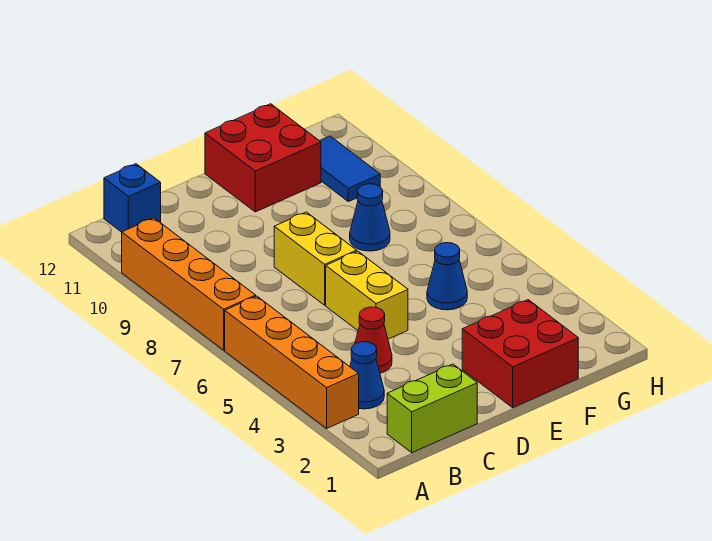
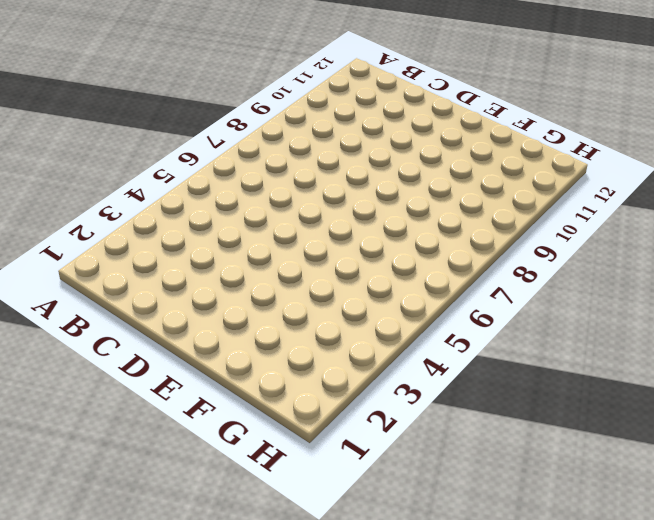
none -> orange brick A3:A6 level 1
none -> orange brick A7:A10 level 1
none -> lime brick B1:C1 level 1

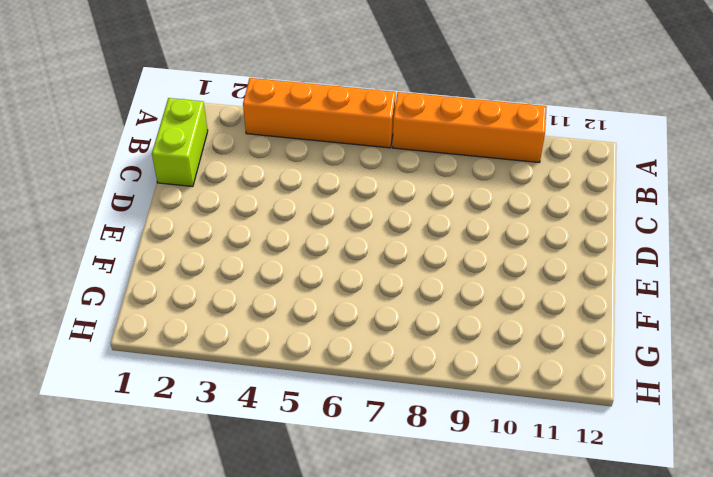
none -> blue cone B3 level 1
none -> blue brick B12 level 1
none -> red cone C4 level 1

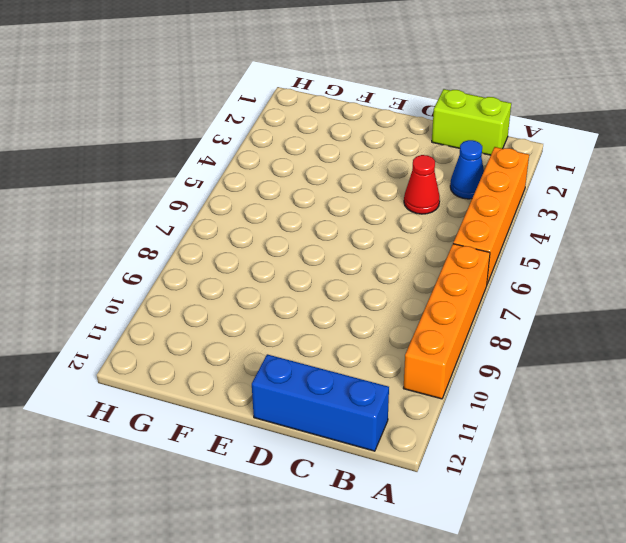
blue brick B12:D12 level 1 -> blue brick B12 level 1
none -> yellow brick D5:D6 level 1
none -> yellow brick D7:D8 level 1
none -> red brick E1:F2 level 1

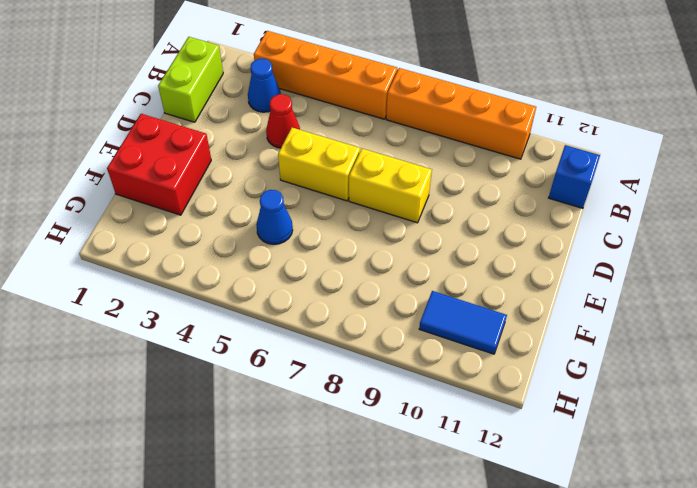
none -> red brick E11:F12 level 1
none -> blue cone F8 level 1

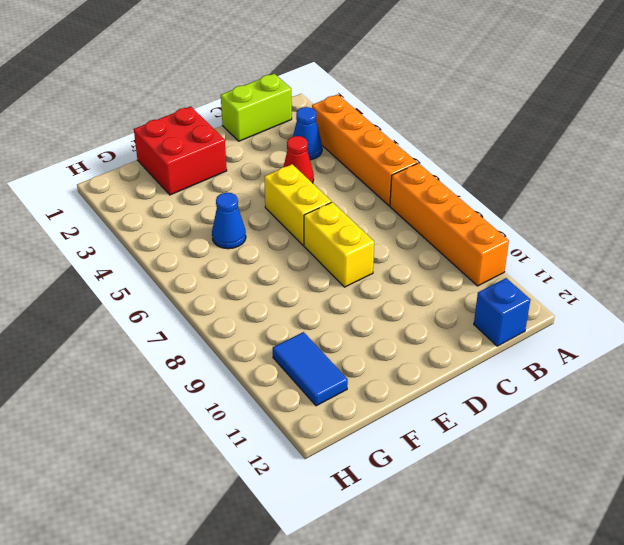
none -> red brick E11:F12 level 1
none -> blue cone F8 level 1

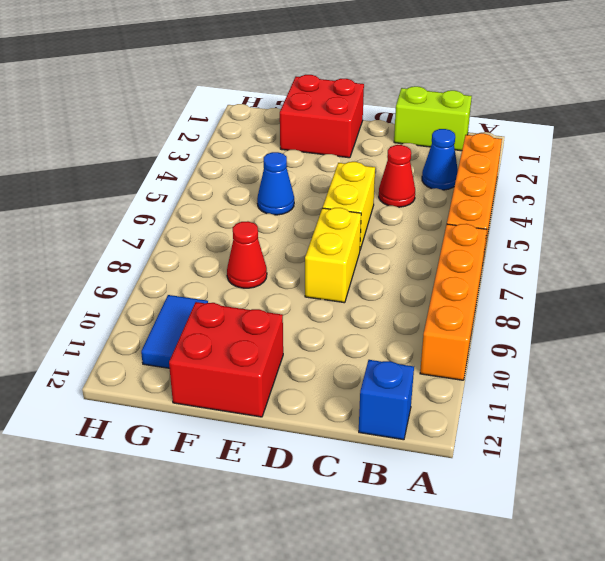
red cone F8 level 1 -> blue cone F8 level 1

